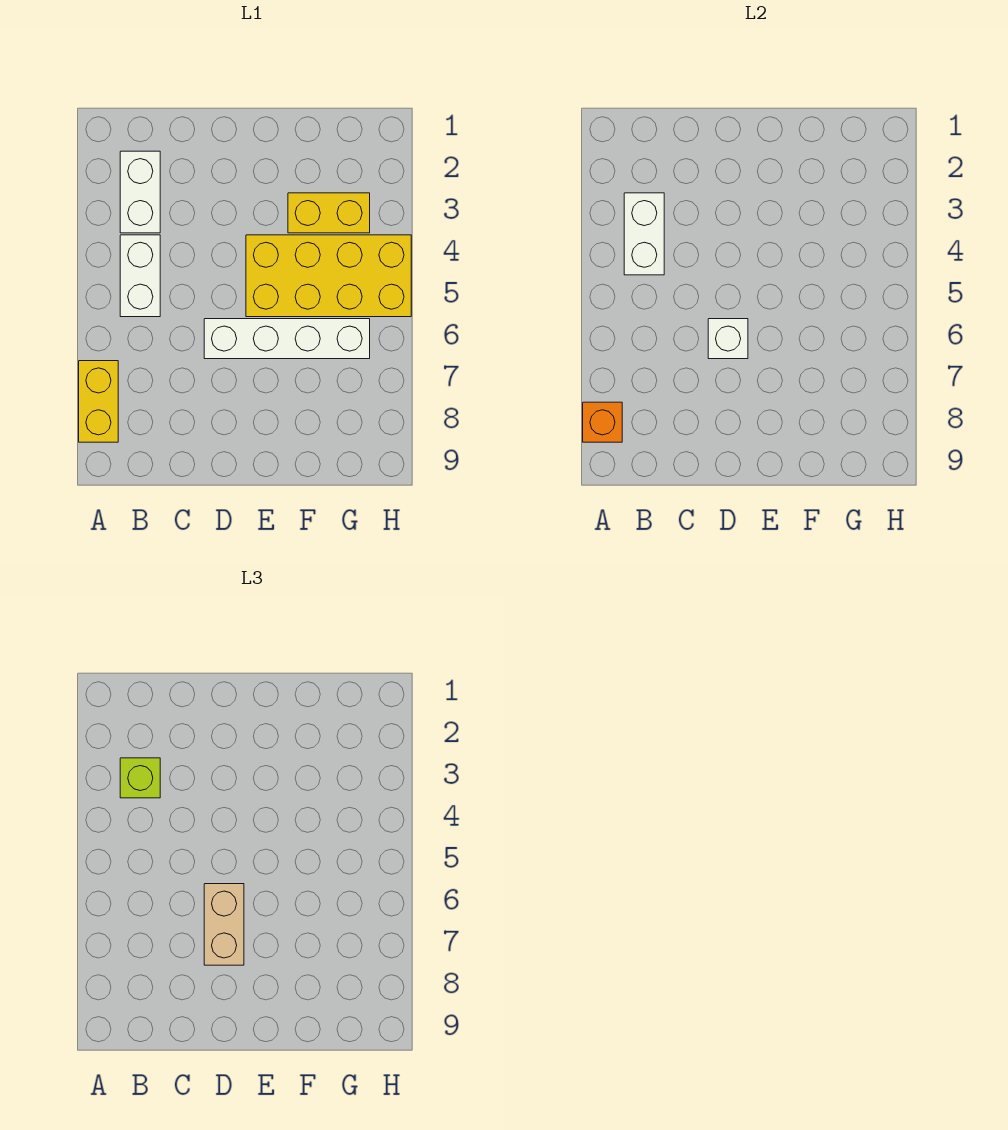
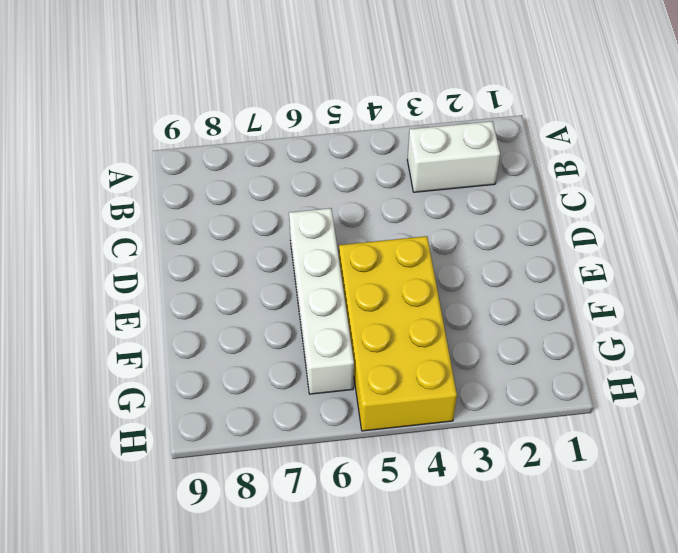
none -> yellow brick A7:A8 level 1
none -> white brick B4:B5 level 1

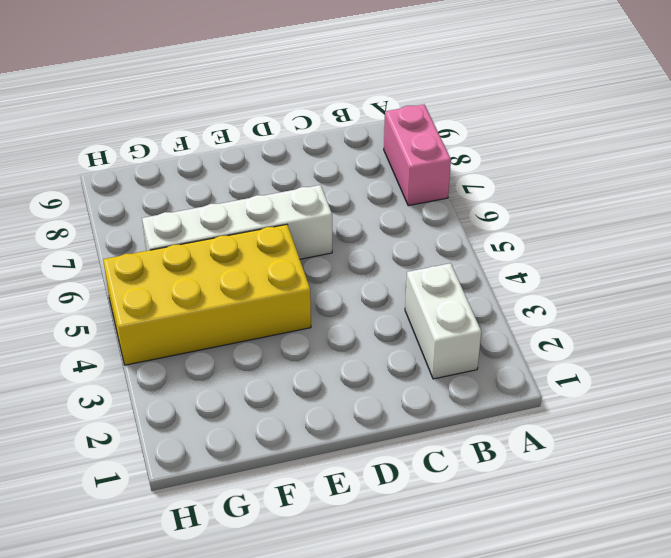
pink brick A7:A8 level 1 -> yellow brick A7:A8 level 1
none -> white brick B4:B5 level 1
none -> yellow brick F3:G3 level 1

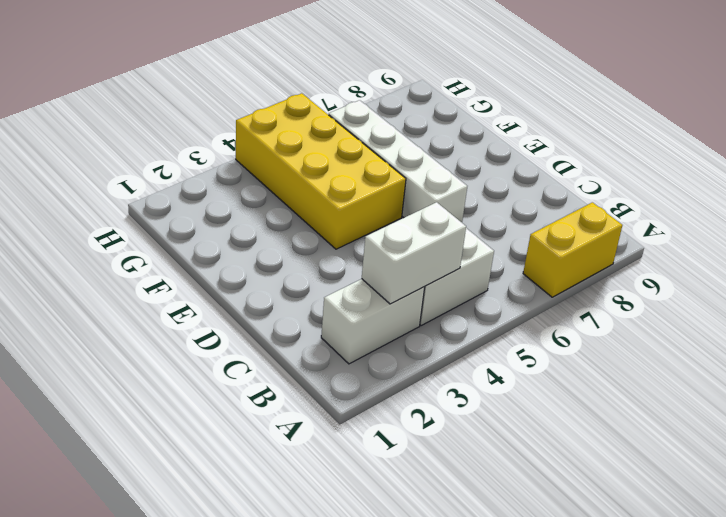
none -> yellow brick F3:G3 level 1
none -> orange brick A8 level 2

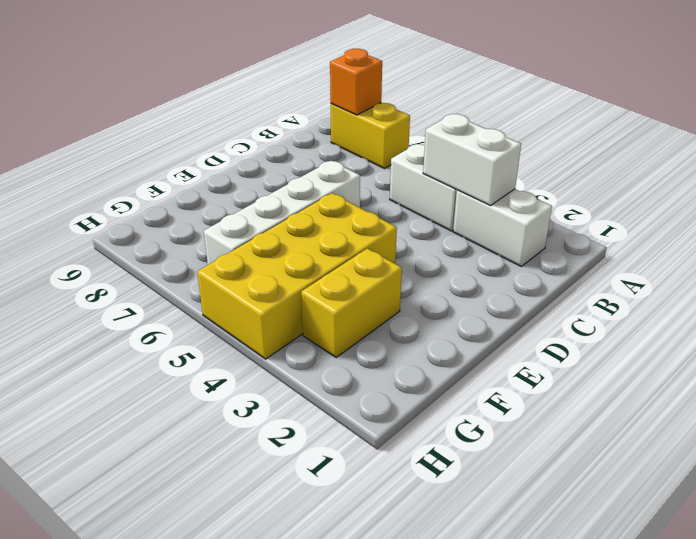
none -> white brick D6 level 2
none -> lime brick B3 level 3

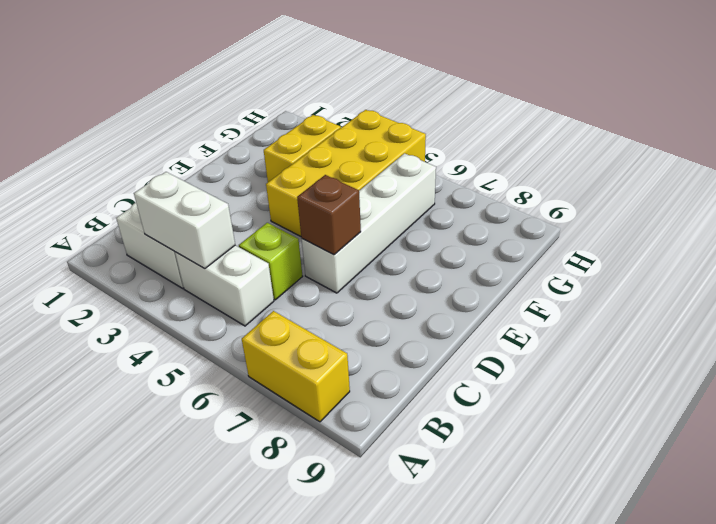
lime brick C5 level 1 -> lime brick B3 level 3
brown brick D6 level 2 -> white brick D6 level 2
none -> orange brick A8 level 2
none -> tan brick D6:D7 level 3

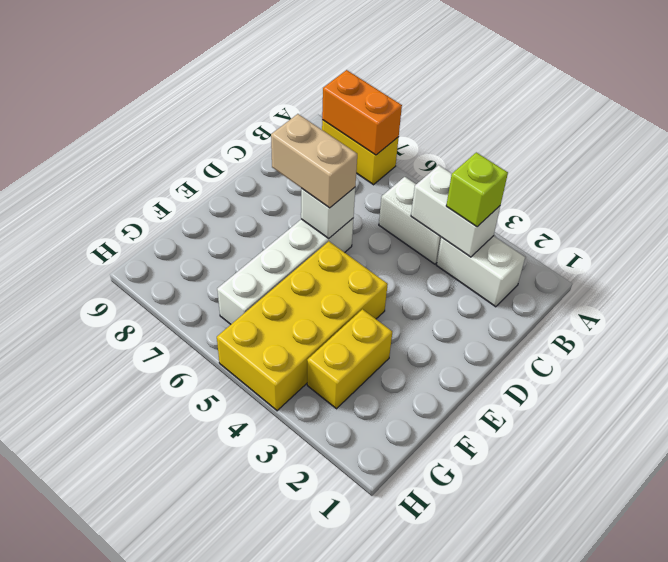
orange brick A7:A8 level 2 -> orange brick A8 level 2

